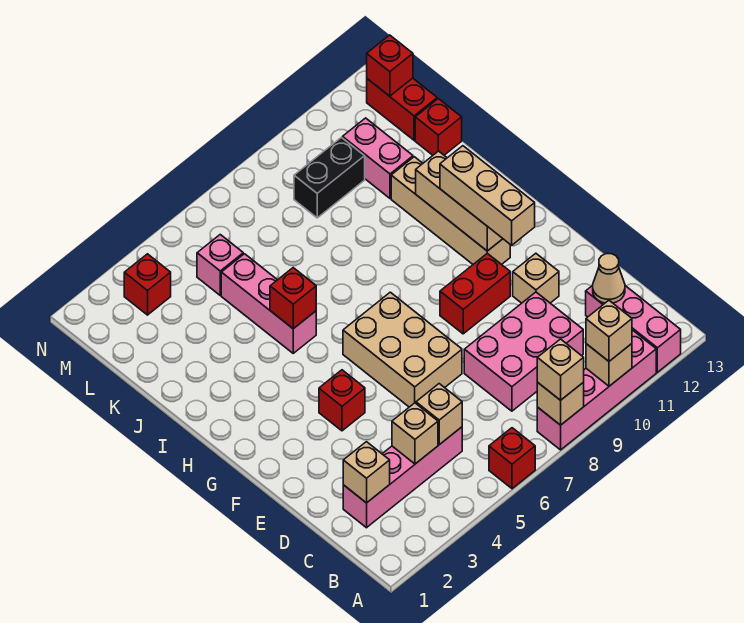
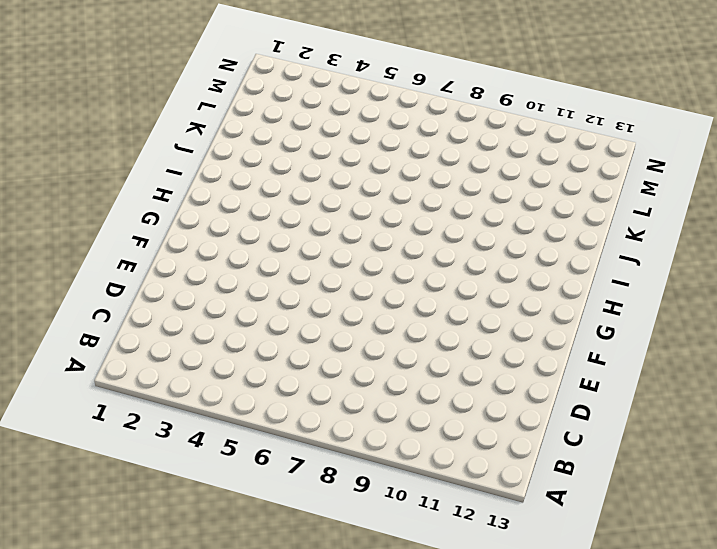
none -> red brick A6 level 1
none -> pink brick A8:A11 level 1
none -> pink brick A12:C12 level 1

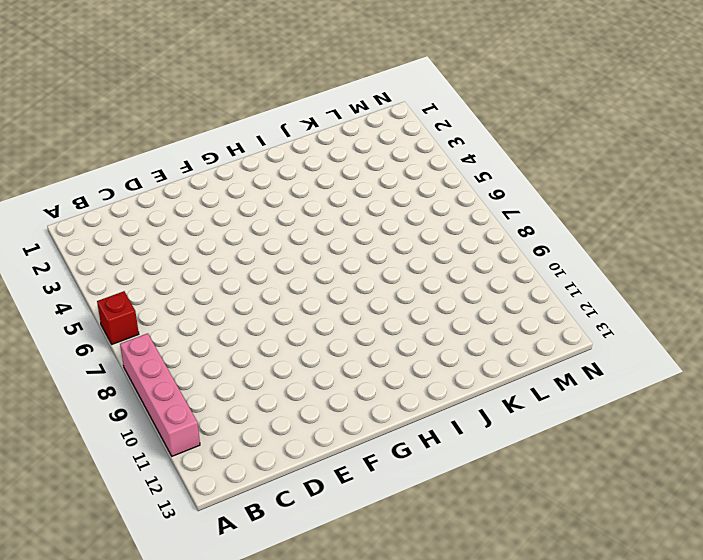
none -> pink brick A12:C12 level 1
none -> pink brick C2:C5 level 1
none -> pink brick C8:D10 level 1

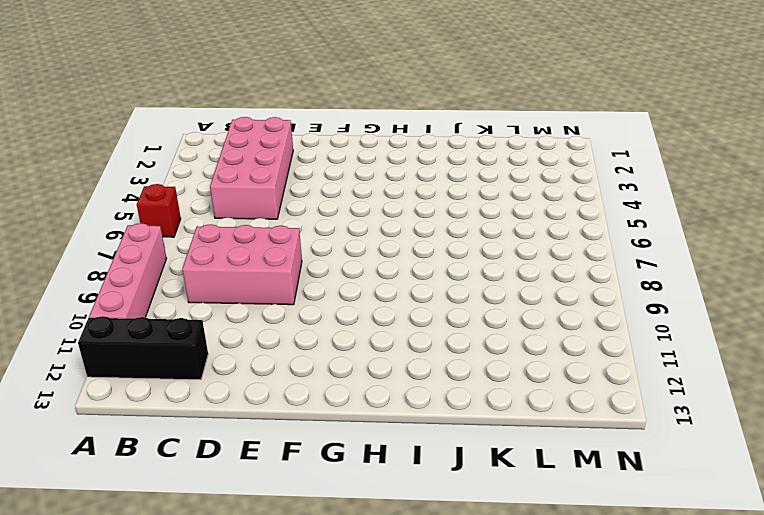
black brick A12:C12 level 1 -> pink brick A12:C12 level 1
pink brick C2:D5 level 1 -> pink brick C2:C5 level 1
pink brick C8:E9 level 1 -> pink brick C8:D10 level 1
none -> tan brick E6:G7 level 1
none -> tan brick E11 level 1
none -> red brick F4 level 1

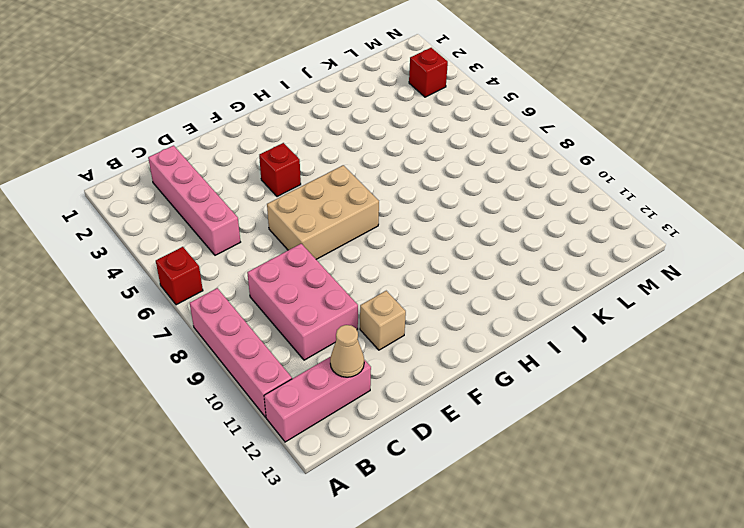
none -> red brick F9:F10 level 1
none -> tan brick G11:J11 level 1
none -> pink brick I5:K5 level 1

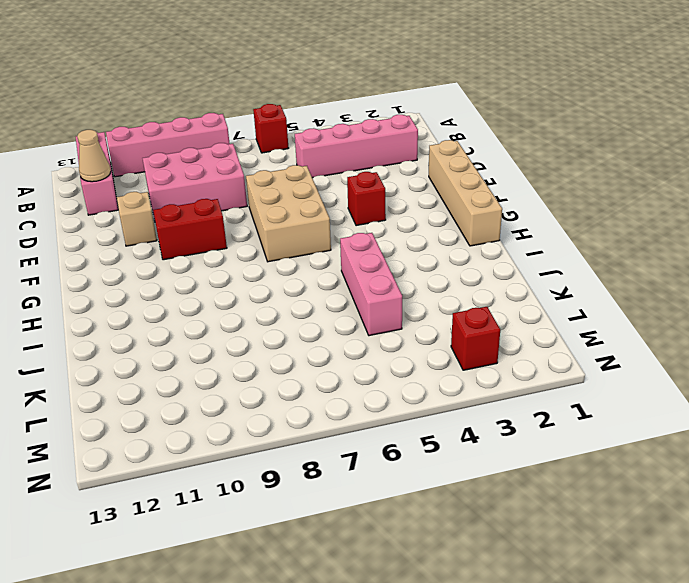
tan brick E1:H1 level 1 -> tan brick G11:J11 level 1
none -> pink brick K11:L11 level 1
none -> red brick K13 level 1
none -> pink brick L5 level 1

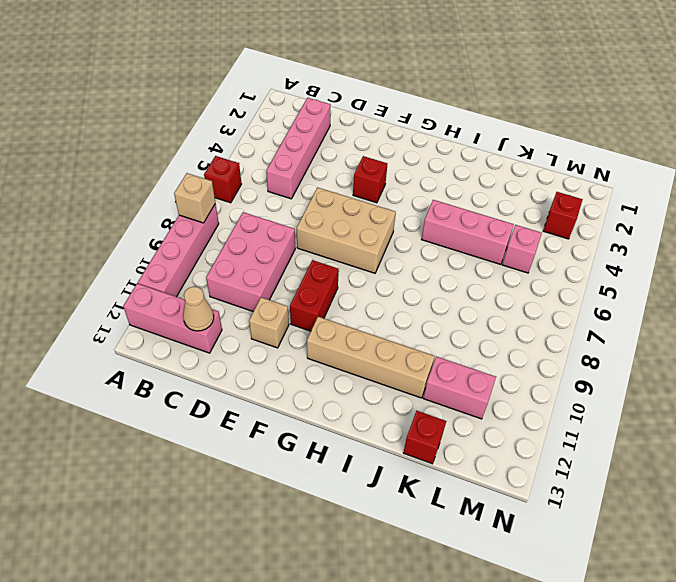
none -> black brick L9:L10 level 1
none -> red brick L13:M13 level 1
none -> tan brick A10 level 2

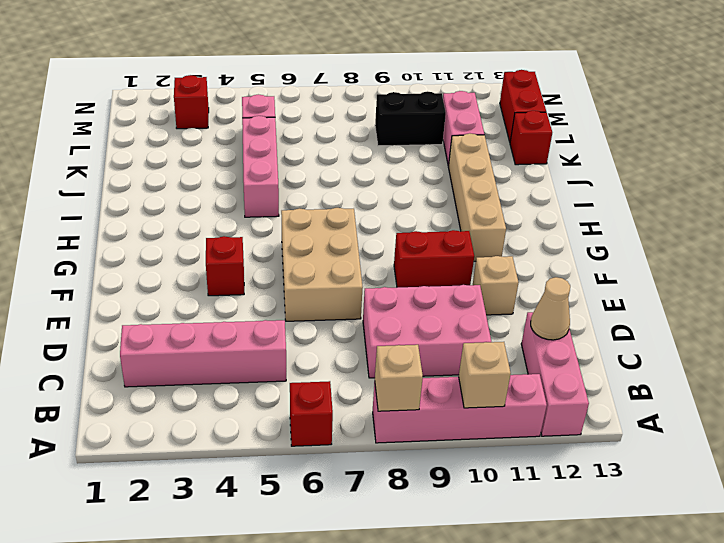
none -> tan brick C2 level 2
none -> tan brick C4 level 2
none -> tan brick C5 level 2

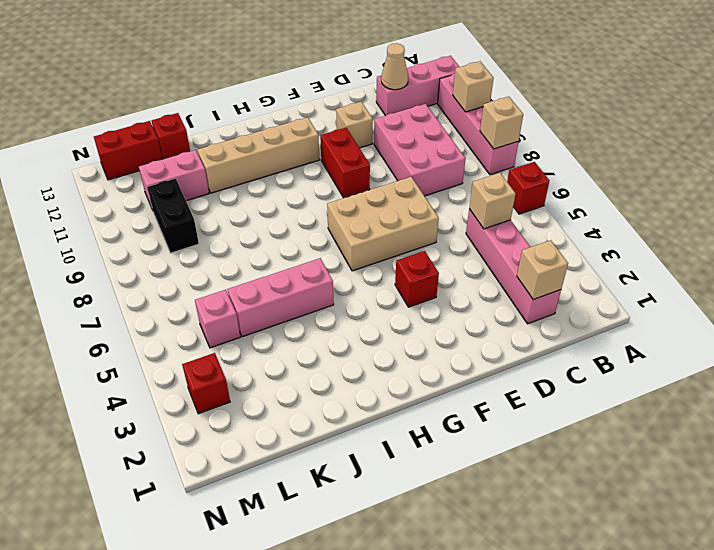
none -> tan brick C4 level 2
none -> tan brick G11:I11 level 2
none -> red brick I5 level 2

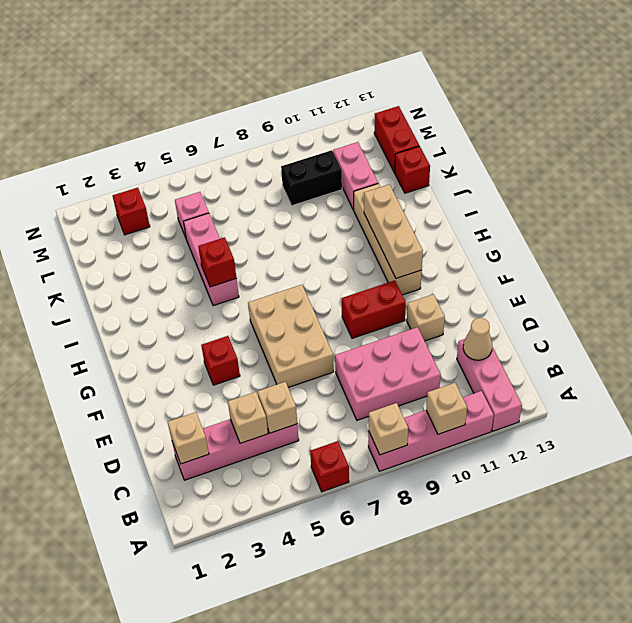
none -> red brick M13 level 2
none -> tan brick A8 level 3
none -> tan brick A10 level 3

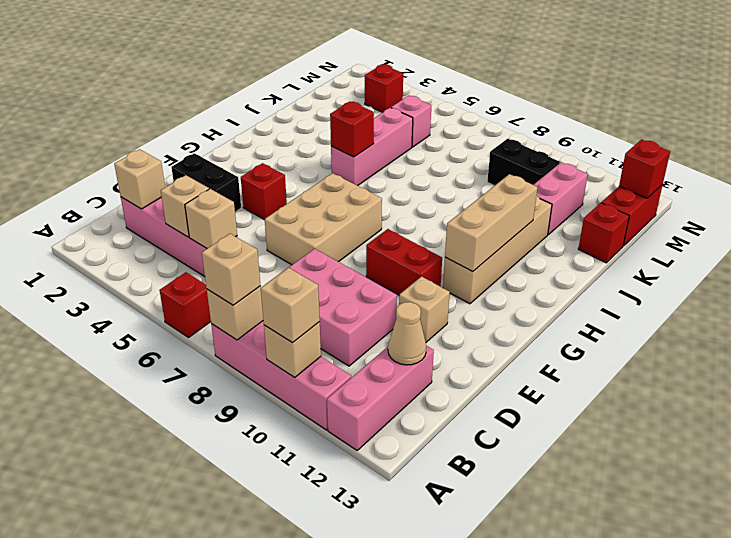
black brick E2:E3 level 1 -> none
none -> tan brick F11:H11 level 3

